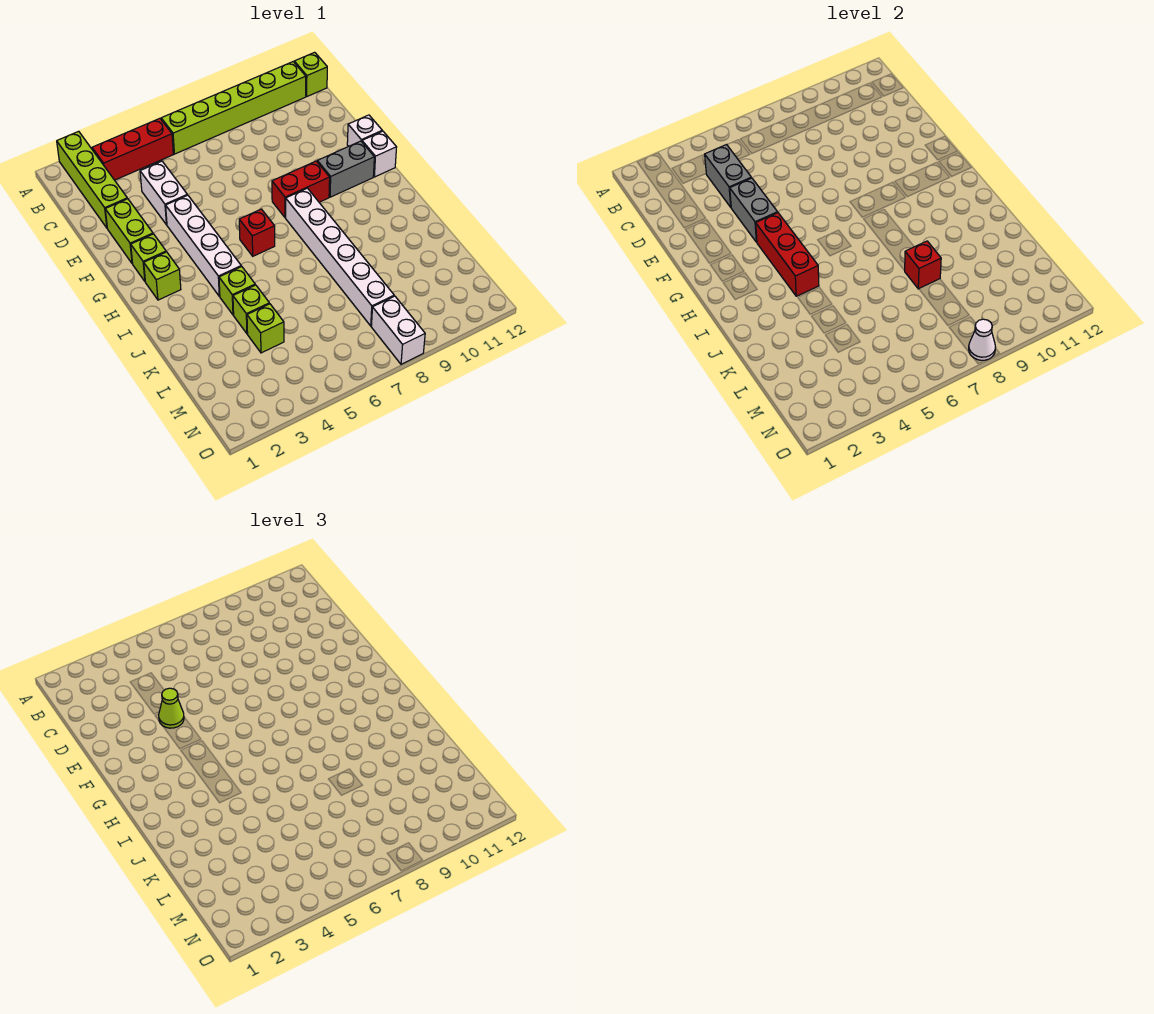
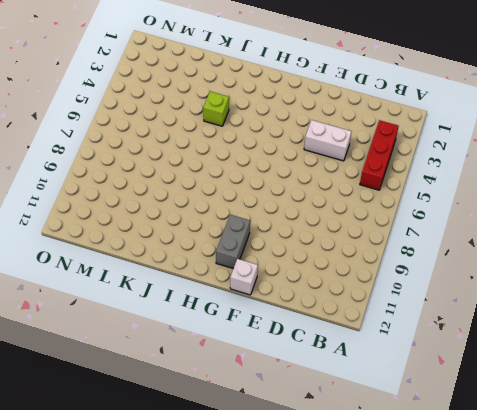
none -> lime brick A2:D2 level 1
none -> lime brick B6:B11 level 1
none -> lime brick B12 level 1

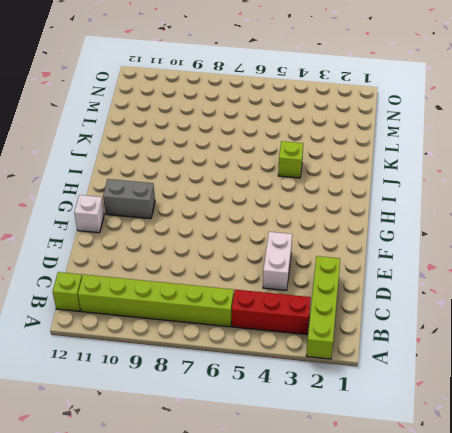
none -> lime brick E2:F2 level 1
none -> white brick F4:I4 level 1
none -> lime brick G2 level 1

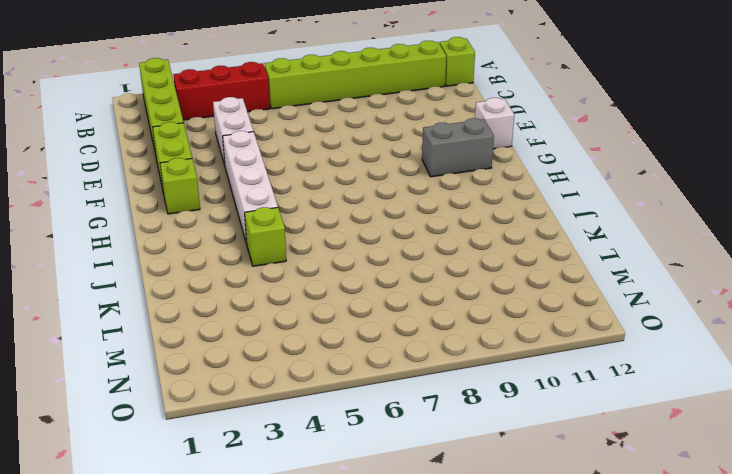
none -> red brick G8:G9 level 1
none -> white brick G12 level 1
none -> lime brick H2 level 1

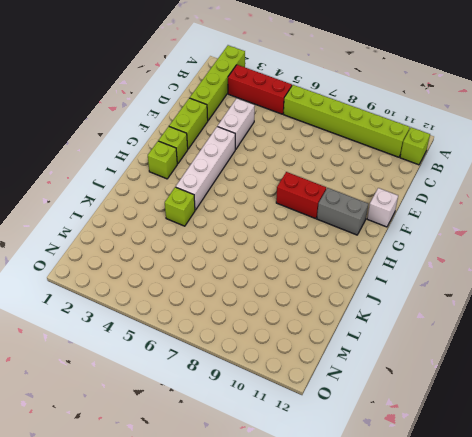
none -> white brick G12 level 1
none -> red brick H6 level 1
none -> white brick H8:M8 level 1

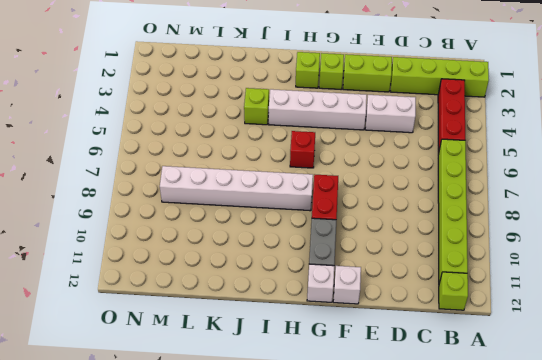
none -> lime brick K4 level 1
none -> lime brick L4 level 1
none -> white brick N8:O8 level 1

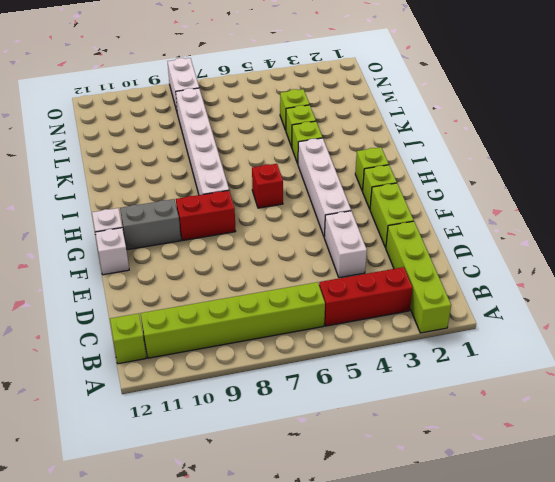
none -> grey brick C4:D4 level 2
none -> grey brick E4:F4 level 2
none -> red brick G4:I4 level 2

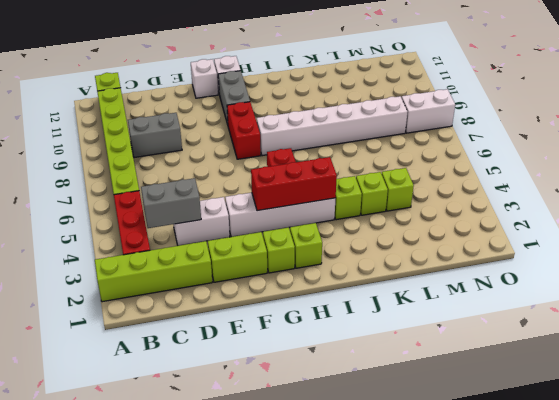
grey brick C9:D9 level 1 -> grey brick E4:F4 level 2
none -> red brick K8 level 2
none -> white cone O8 level 2
none -> lime cone E4 level 3

